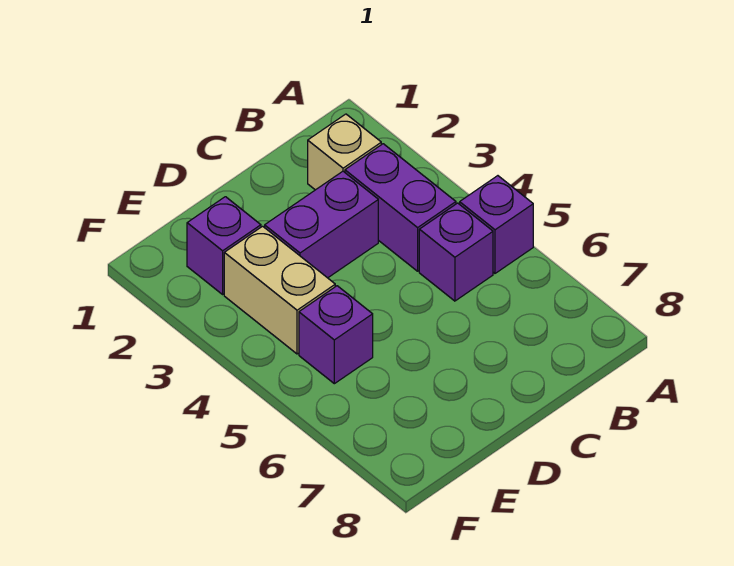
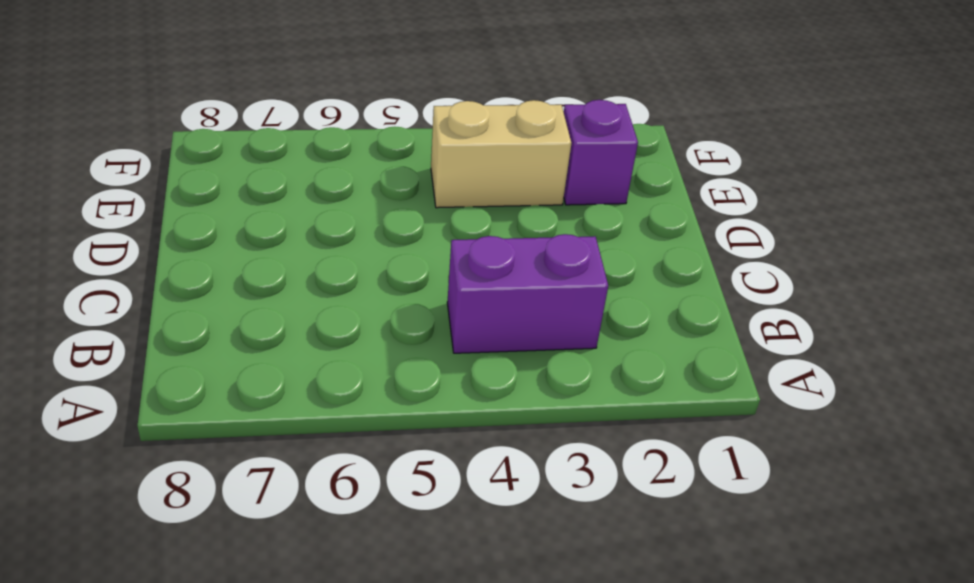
none -> purple brick A5 level 1
none -> tan brick B2 level 1

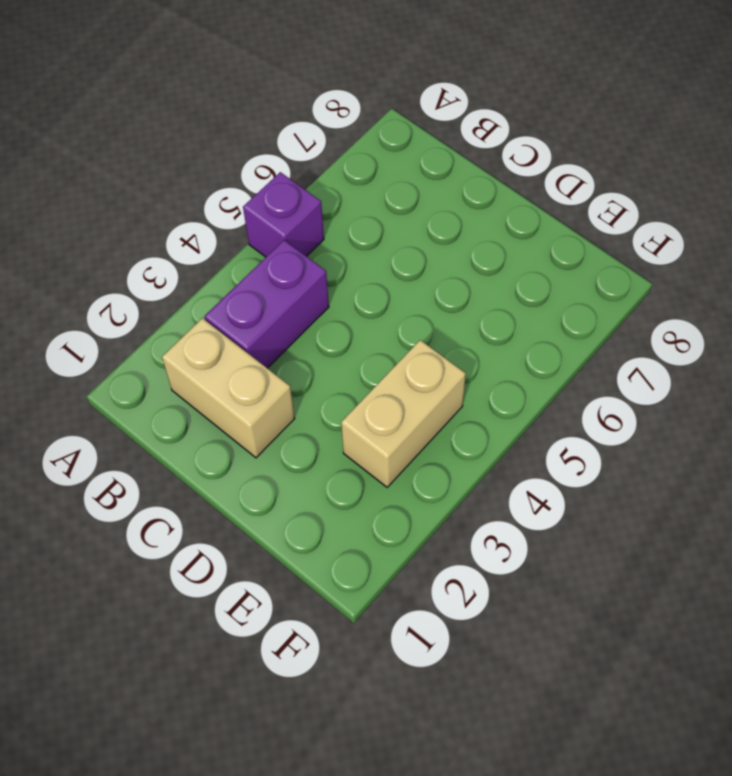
tan brick B2:C2 level 1 -> tan brick B2 level 1
none -> purple brick B5 level 1
none -> purple brick C3:D3 level 1

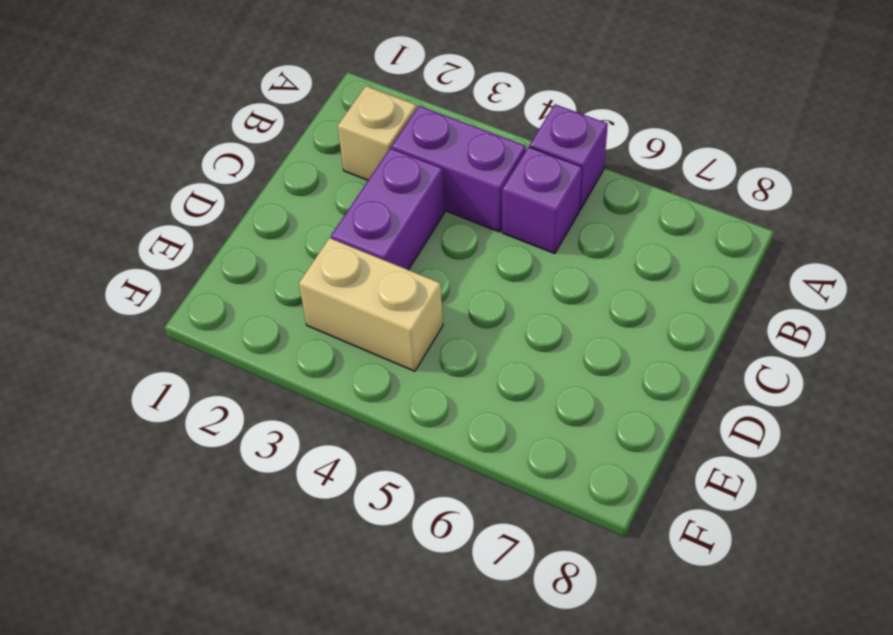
none -> purple brick E2 level 1
none -> purple brick E5 level 1

